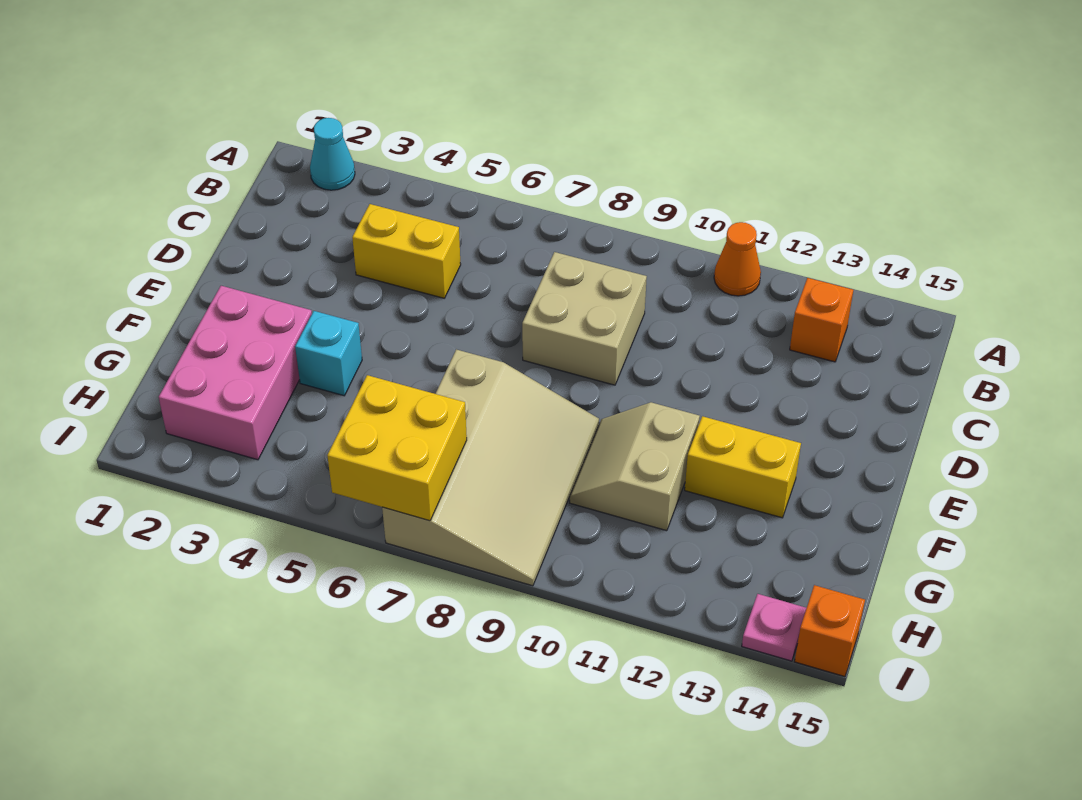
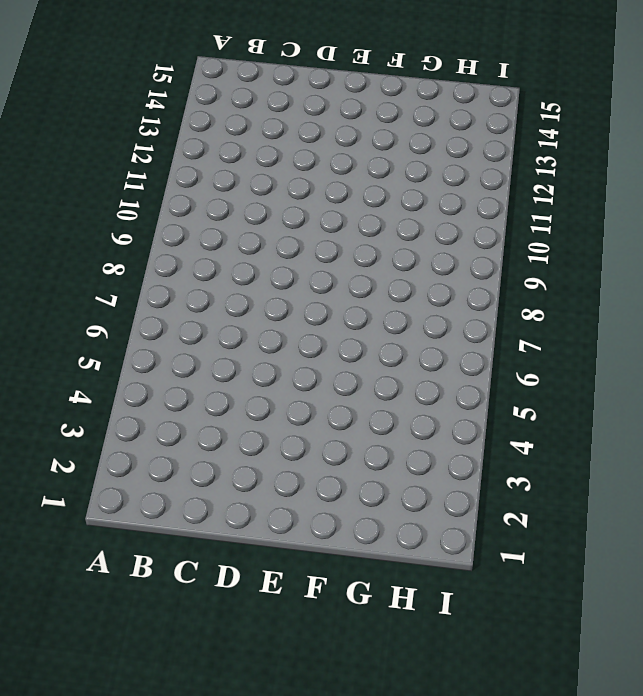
none -> cyan cone A2 level 1
none -> orange cone A11 level 1
none -> orange brick B13 level 1

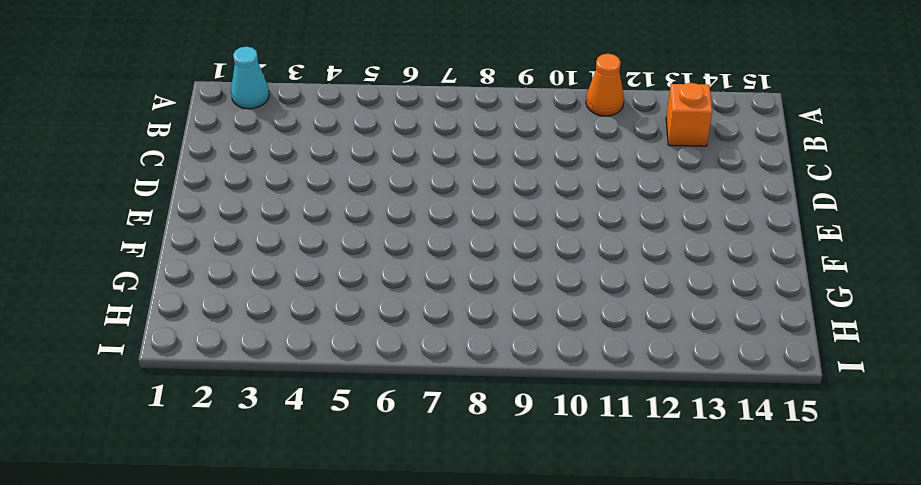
none -> yellow brick C4:C5 level 1
none -> tan brick C8:D9 level 1
none -> pink brick F2:H3 level 1

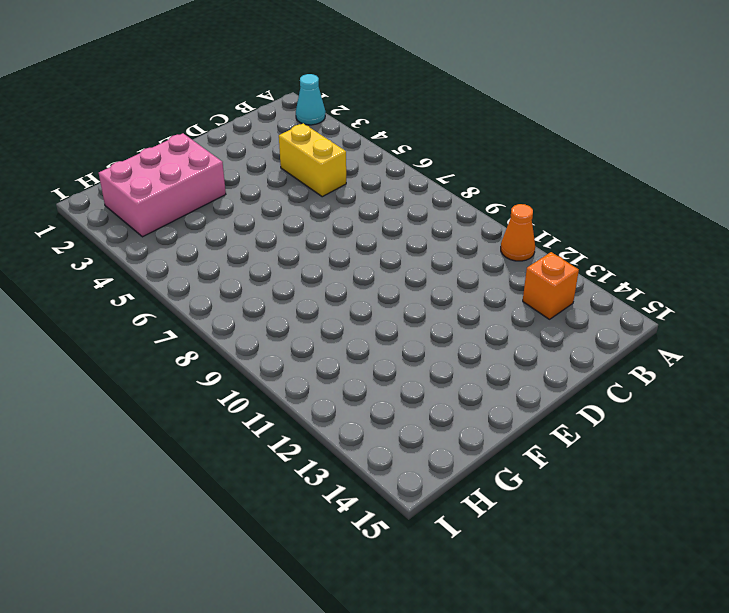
none -> tan brick C8:D9 level 1
none -> cyan brick F4 level 1
none -> tan slope F7:I9 level 1 top 7

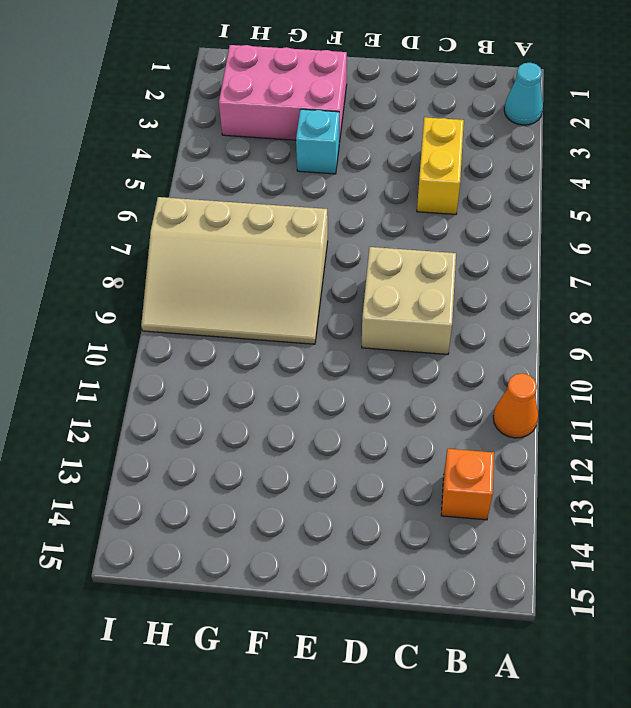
none -> tan slope F10:G11 level 1 top 11
none -> yellow brick F12:F13 level 1
none -> pink plate I14 level 1

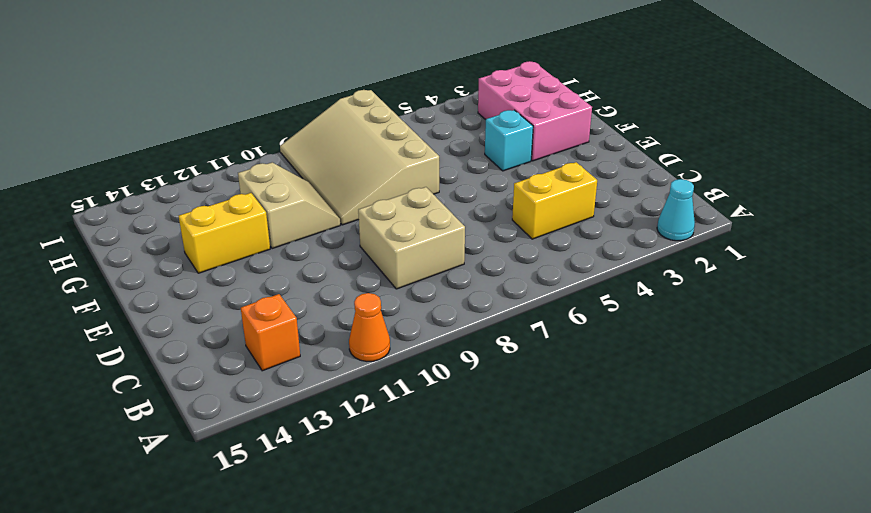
none -> pink plate I14 level 1
none -> orange brick I15 level 1
none -> yellow brick H6:I7 level 2

